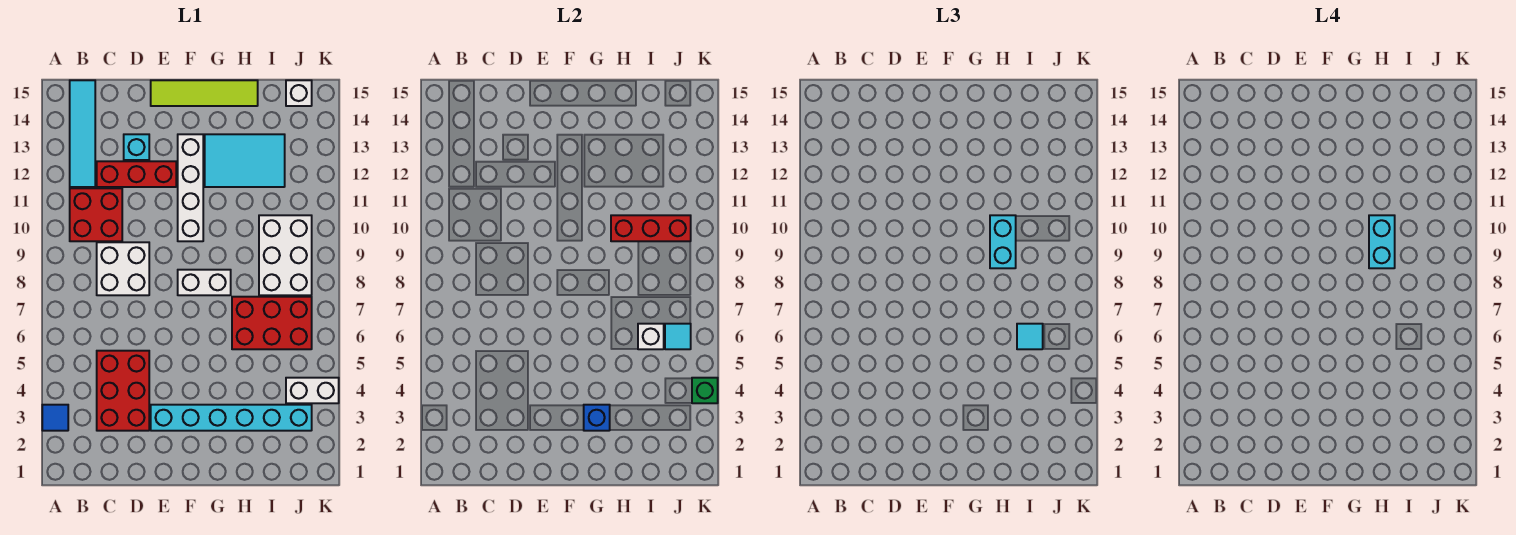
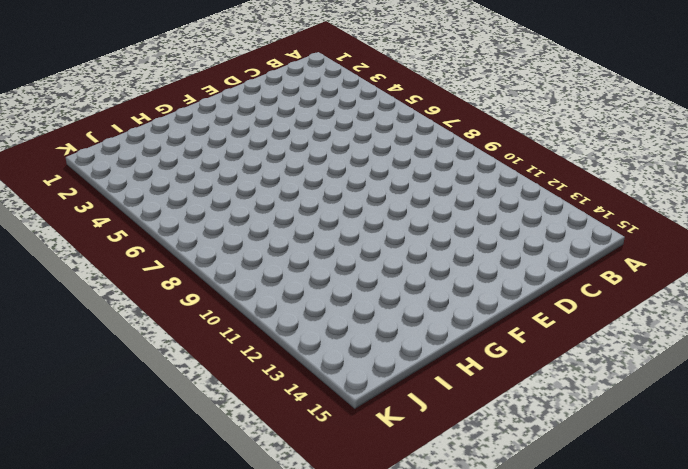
none -> blue tile A3 level 1
none -> red brick B10:C11 level 1
none -> cyan tile B12:B15 level 1

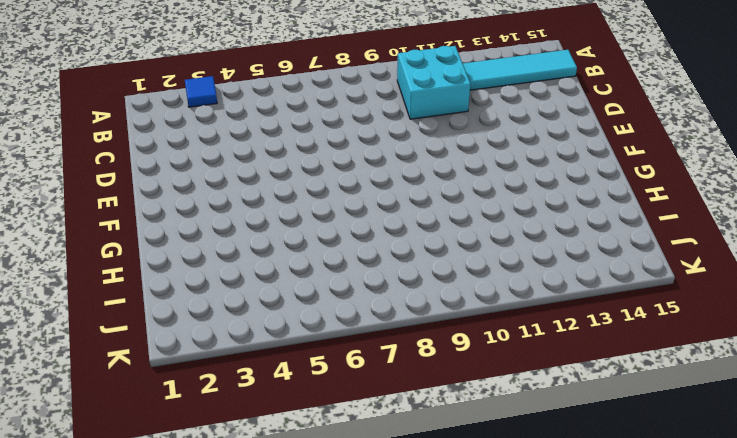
cyan brick B10:C11 level 1 -> red brick B10:C11 level 1
none -> red brick C3:D5 level 1
none -> white brick C8:D9 level 1
none -> red brick C12:E12 level 1

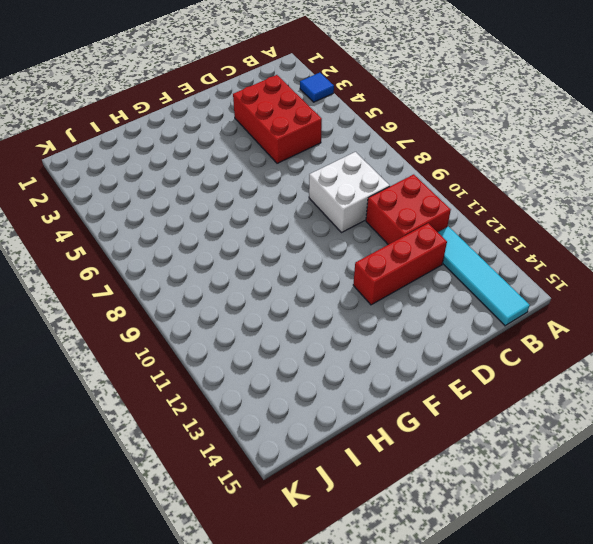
none -> cyan brick D13 level 1
none -> cyan brick E3:J3 level 1
none -> lime tile E15:H15 level 1

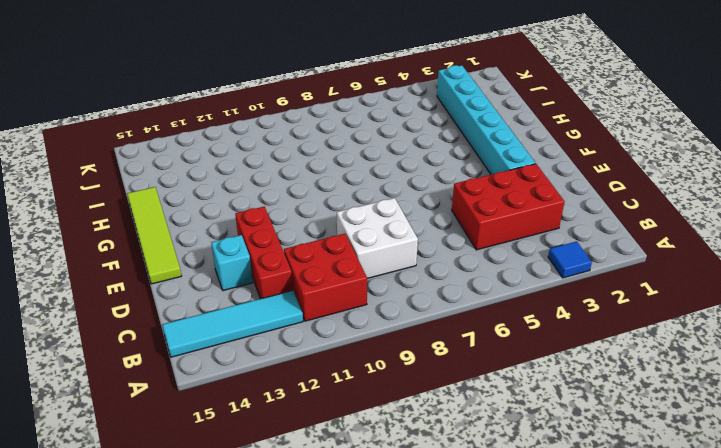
none -> white brick F8:G8 level 1
none -> white brick F10:F13 level 1
none -> cyan tile G12:I13 level 1

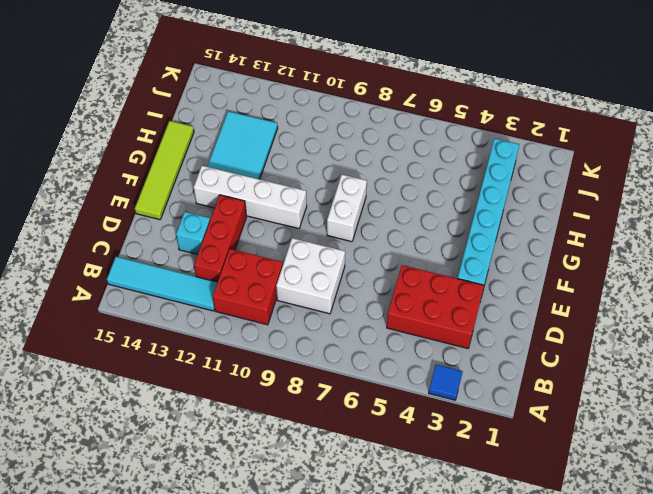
none -> red brick H6:J7 level 1
none -> white brick I8:J10 level 1
none -> white brick J4:K4 level 1

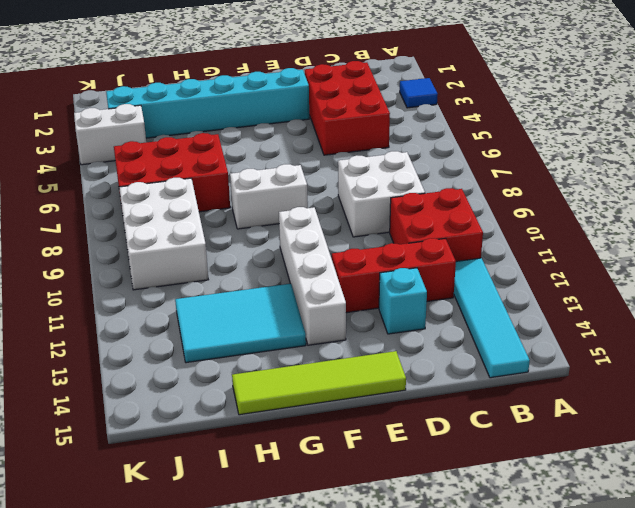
none -> white brick J15 level 1
none -> blue brick G3 level 2
none -> red brick H10:J10 level 2

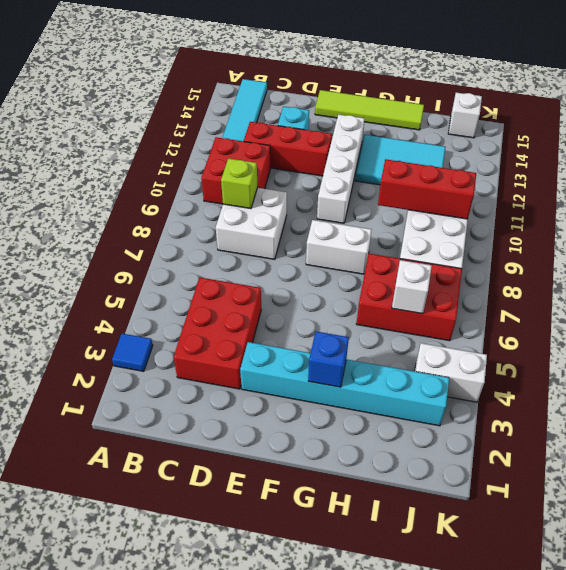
lime brick C9 level 2 -> none
none -> cyan tile J6 level 2
none -> green brick K4 level 2
none -> cyan brick H9:H10 level 3

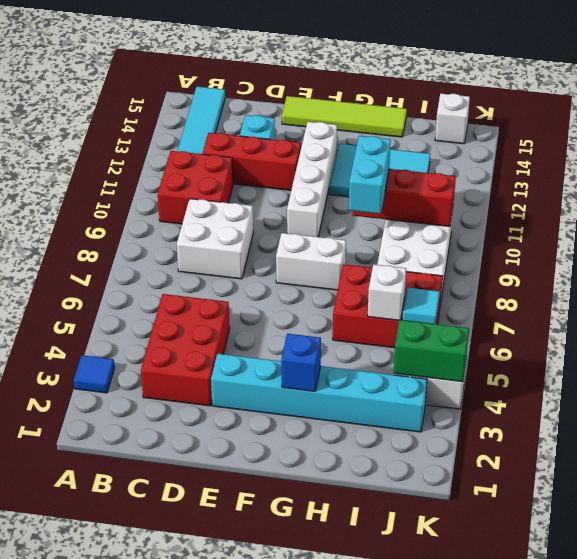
green brick J4:K4 level 2 -> green brick K4 level 2
none -> cyan tile I6 level 3
none -> cyan brick H9:H10 level 4

